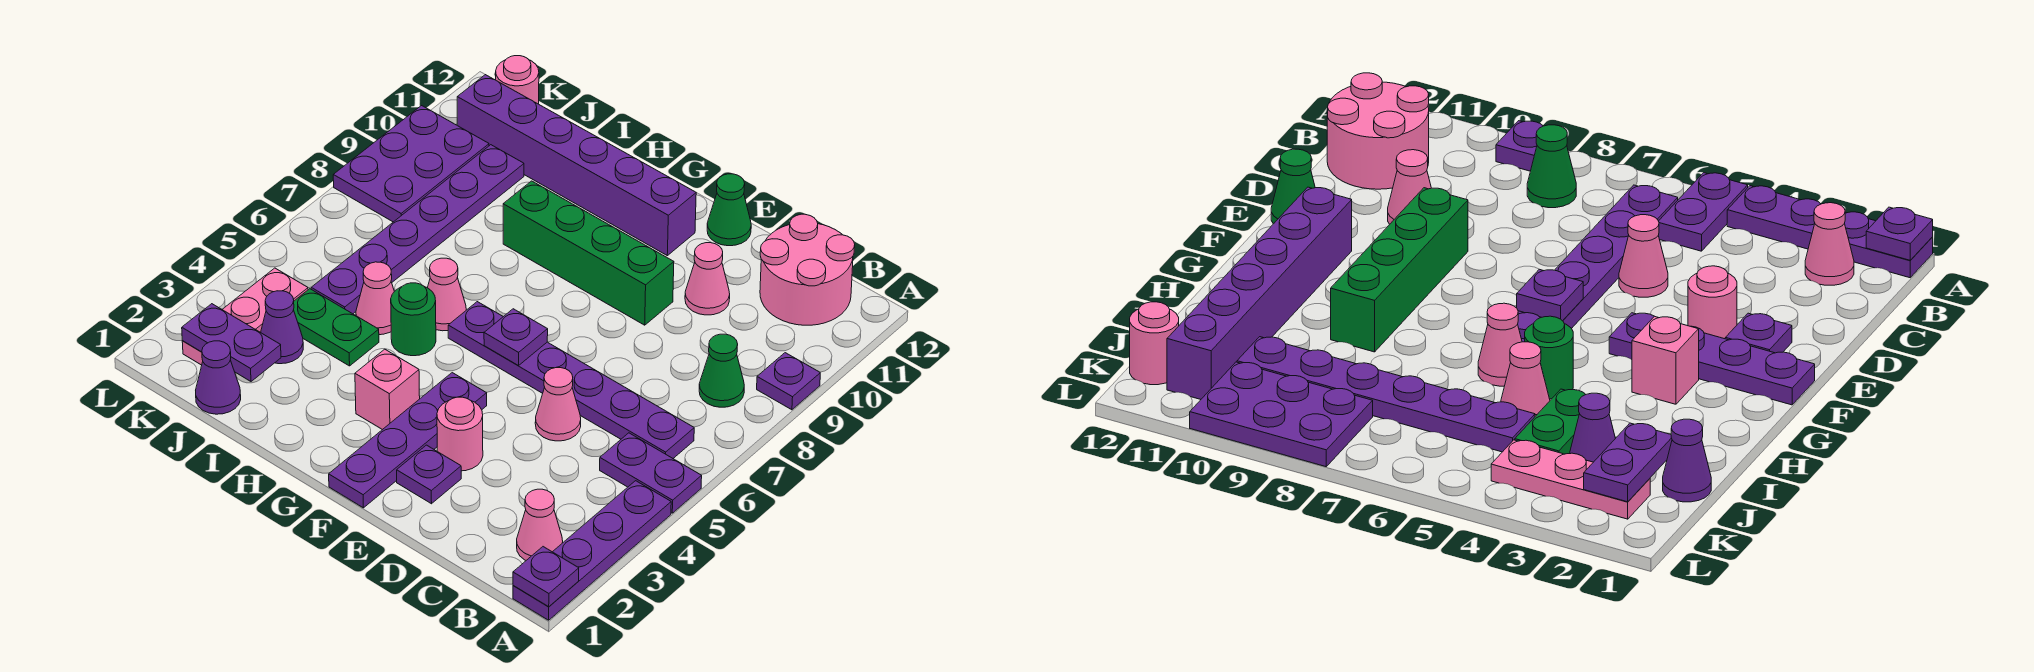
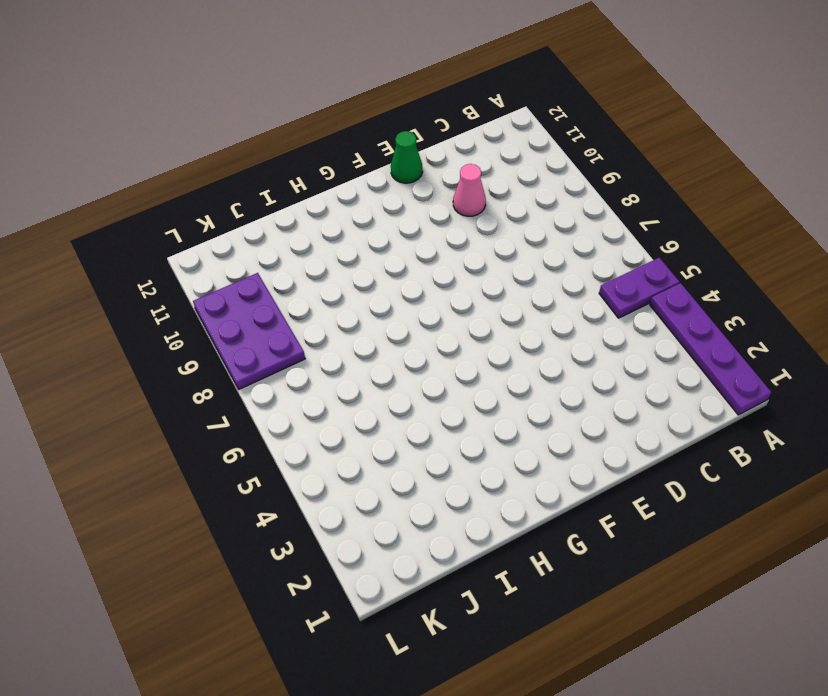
none -> purple plate A9 level 1
none -> pink cone B2 level 1
none -> purple plate B6:G6 level 1

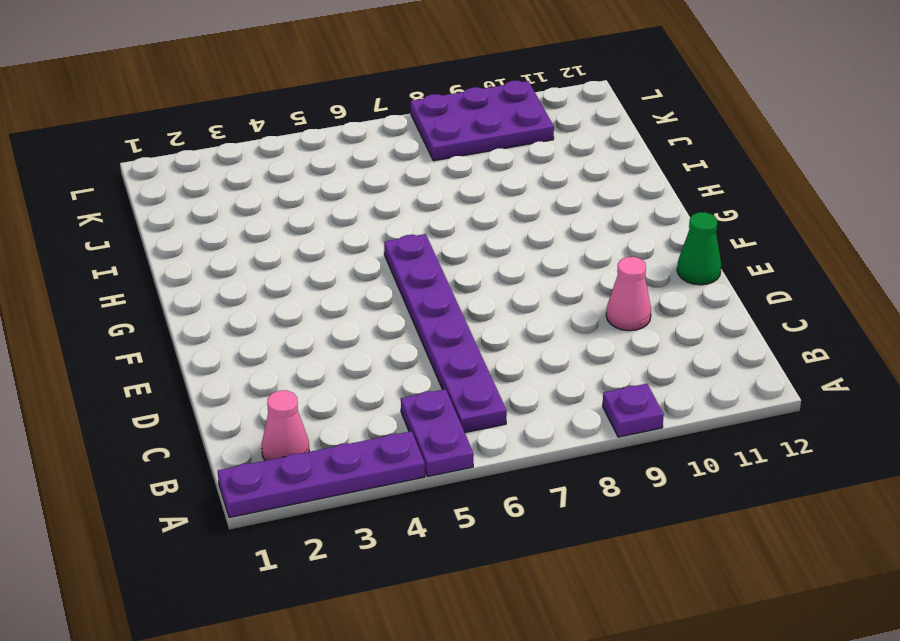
none -> green cone B8 level 1
none -> pink round brick B11:C12 level 1
none -> pink cone D5 level 1

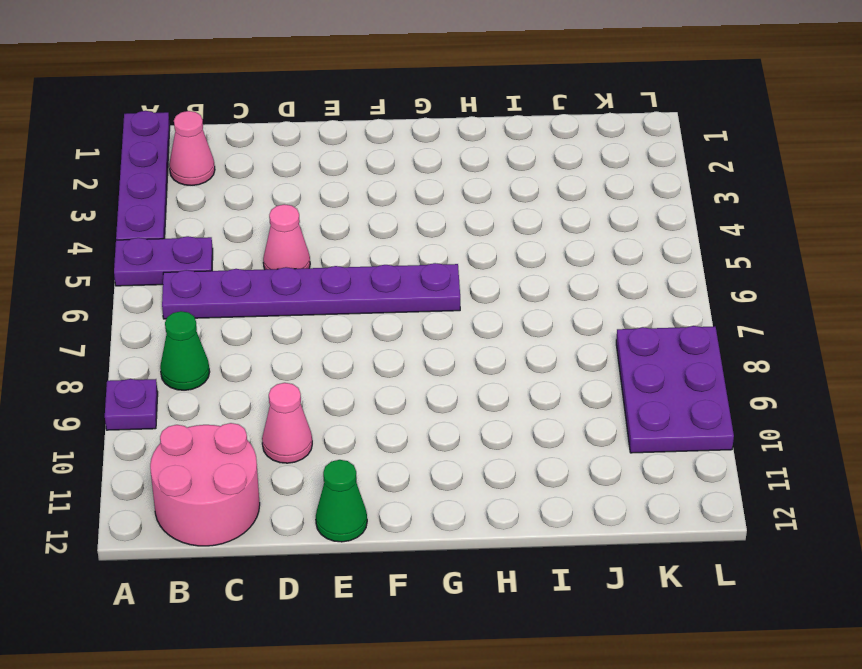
none -> purple plate E2 level 1
none -> pink round brick E3 level 1
none -> green brick E9:H9 level 1

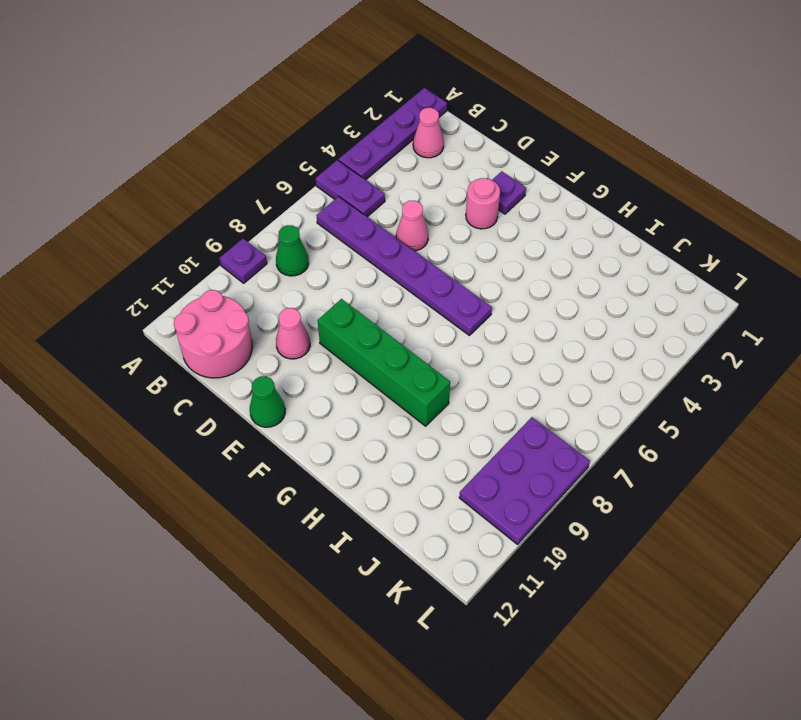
none -> purple plate F1:F4 level 1
none -> purple brick F11:K11 level 1
none -> pink brick G3 level 1

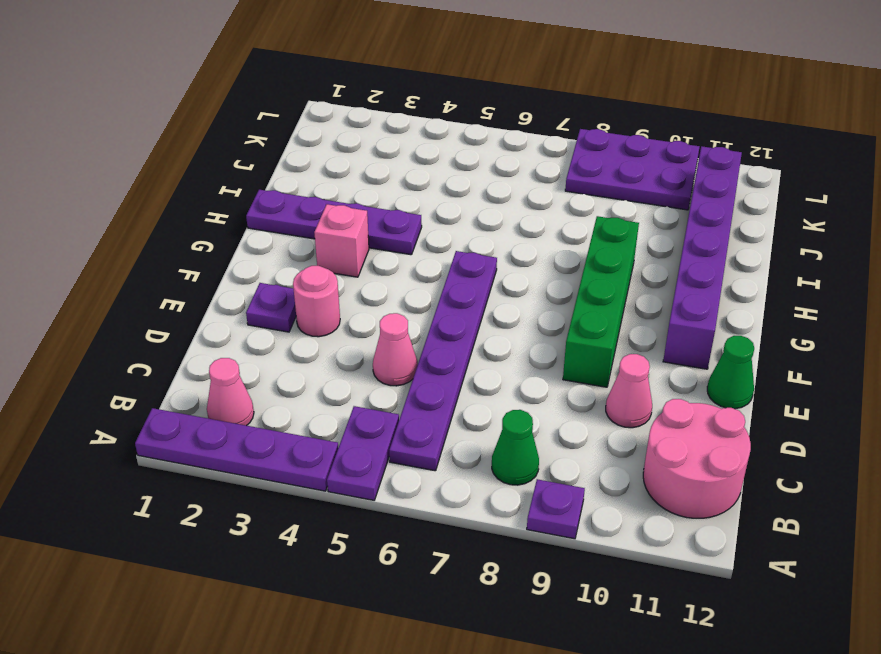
purple plate H1:H4 level 1 -> purple plate F1:F4 level 1
none -> green round brick H5 level 1
none -> pink cone H6 level 1
none -> green plate I4:J4 level 1

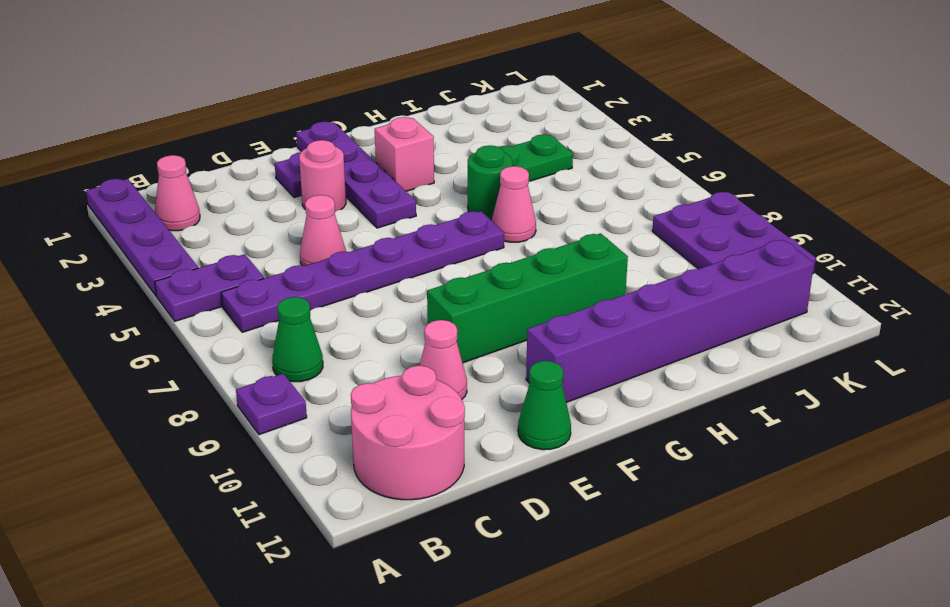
none -> pink cone I5 level 1
none -> purple cone J1 level 1
none -> purple cone J3 level 1

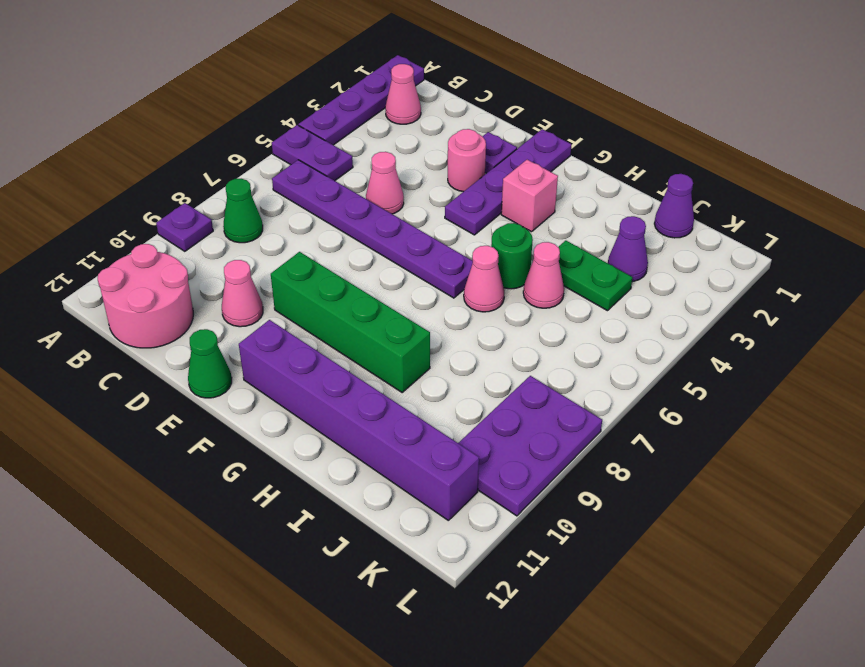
none -> purple plate J5:J10 level 1
none -> pink plate K2:K4 level 1
none -> pink round brick K12 level 1

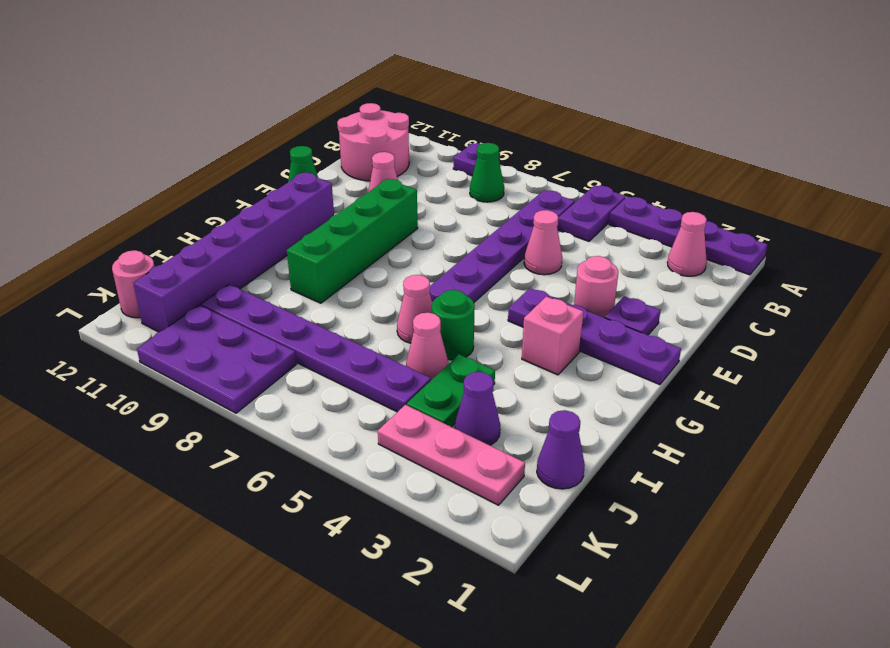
none -> purple plate A1 level 2
none -> purple plate F6 level 2
none -> purple plate J2:K2 level 2

